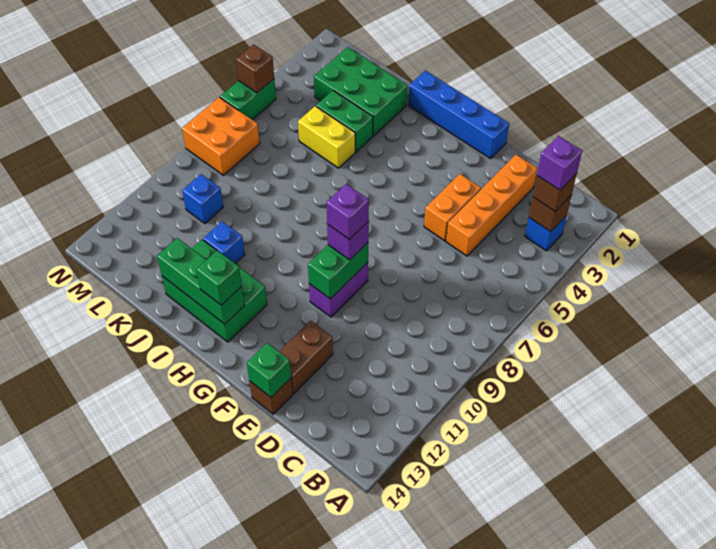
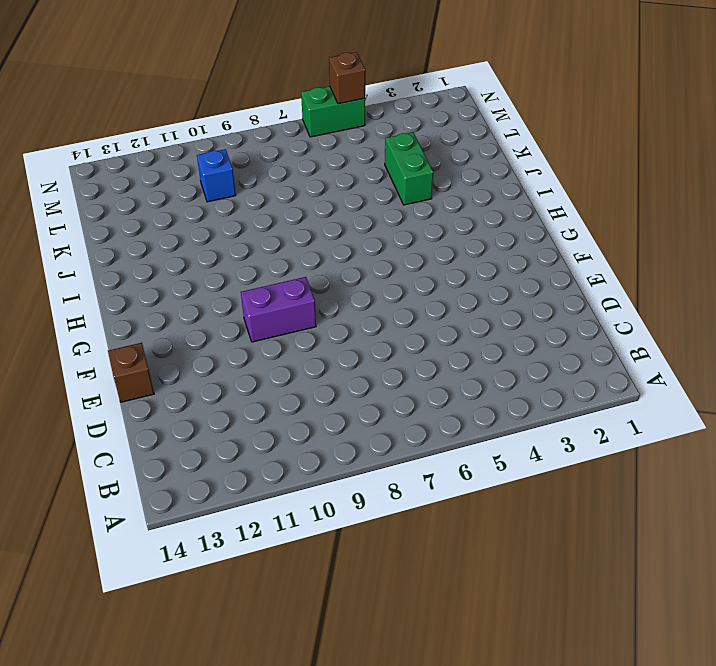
none -> blue brick B3 level 1
none -> orange brick D2:D5 level 1
none -> orange brick E4:E5 level 1

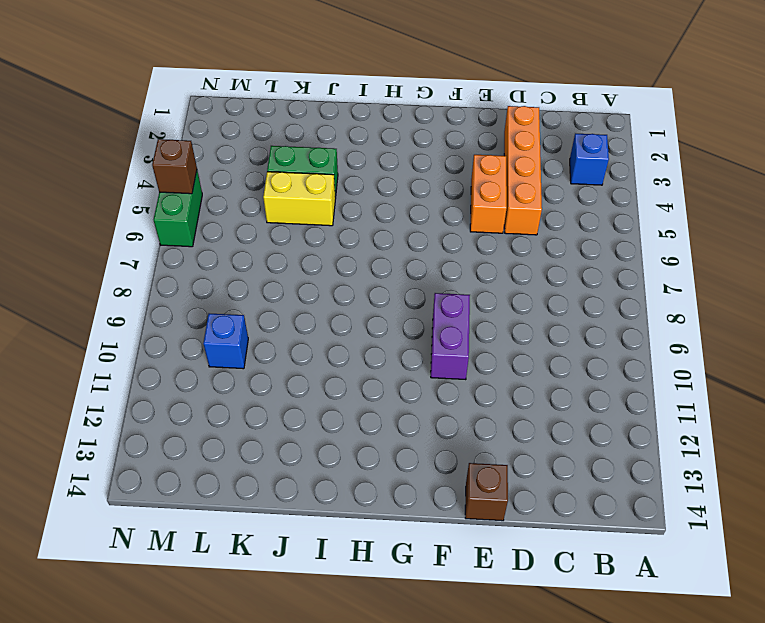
none -> brown brick E12:E13 level 1
none -> blue brick F1:I1 level 1
none -> green brick H12:J13 level 1

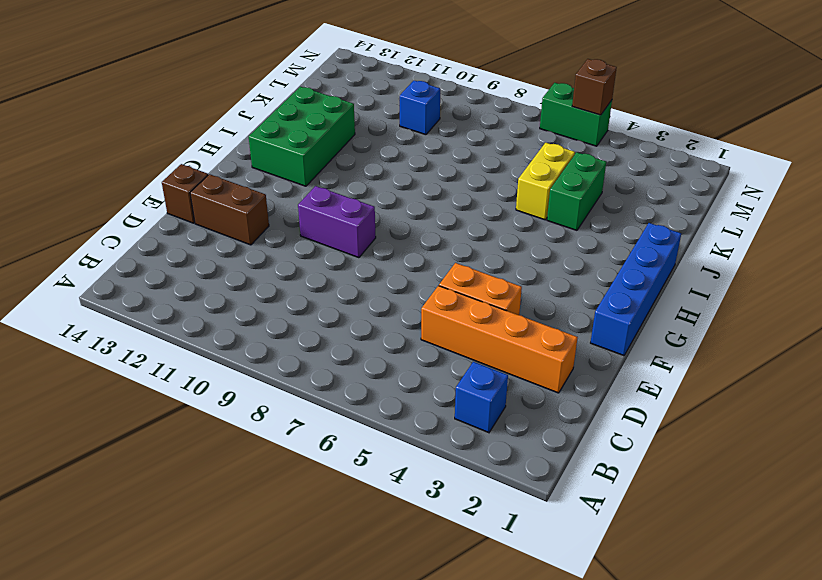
none -> green brick J2:L3 level 1
none -> blue brick J11 level 1
none -> orange brick M7:N8 level 1

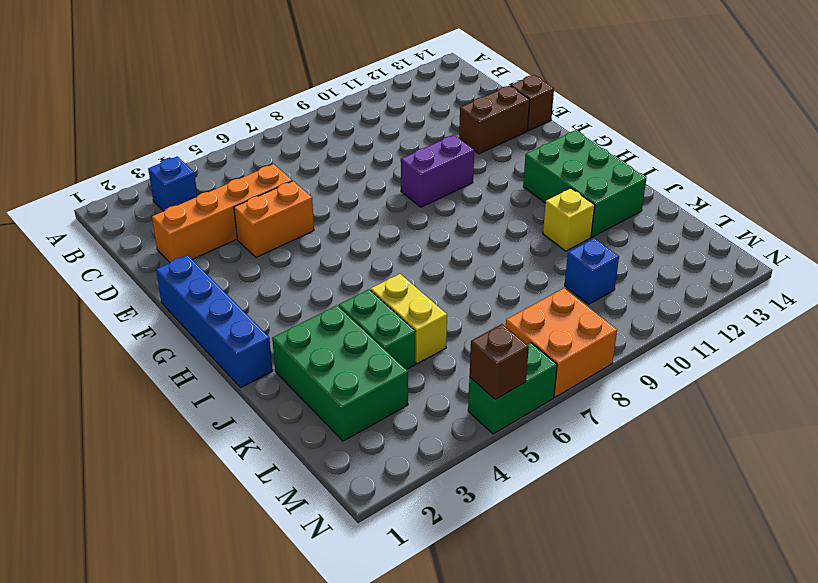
yellow brick J11 level 1 -> blue brick J11 level 1
none -> brown brick B3 level 2
none -> green brick E14 level 2
none -> green brick F9:F10 level 2

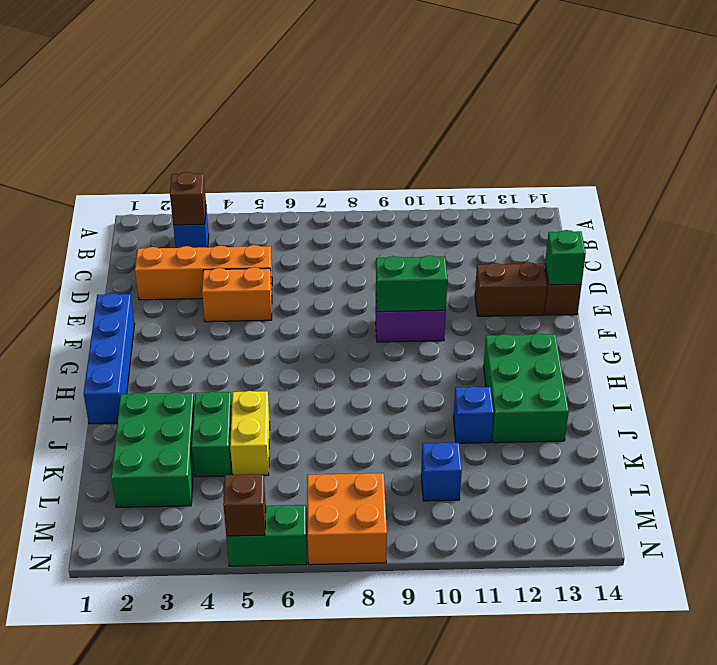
none -> green brick H13:J13 level 2
none -> brown brick B3 level 3
none -> purple brick F9 level 3

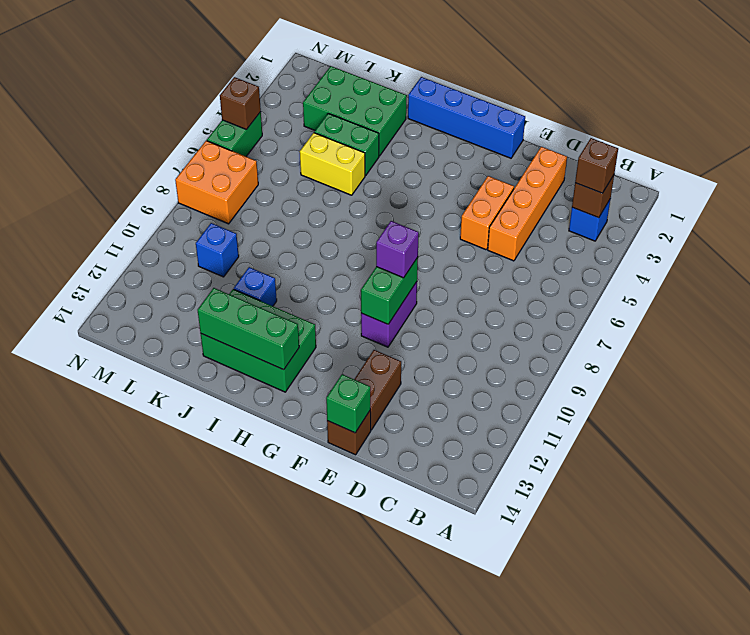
none -> green brick H13 level 3
none -> purple brick B3 level 4
none -> purple brick F9 level 4

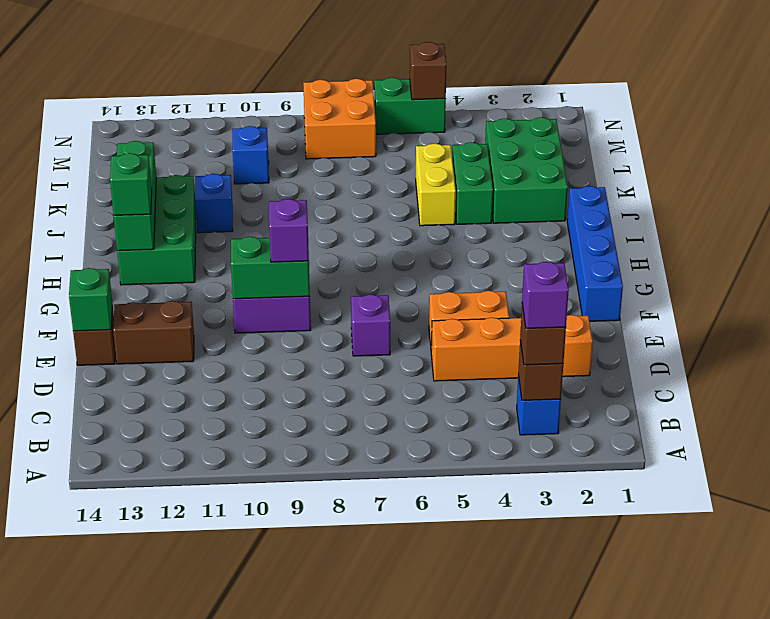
purple brick E7 level 1 -> purple brick F9 level 4

